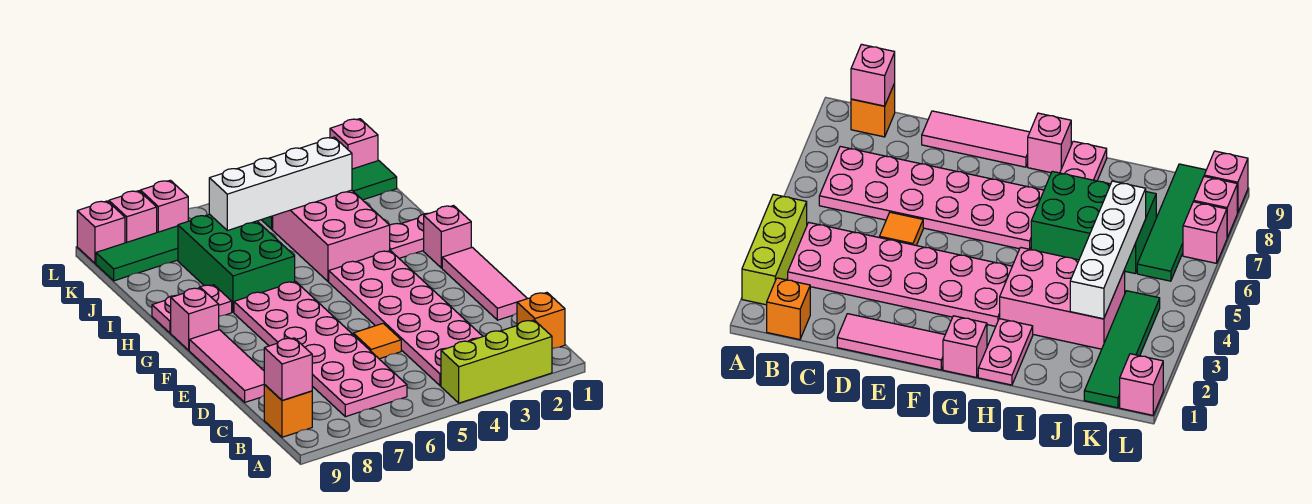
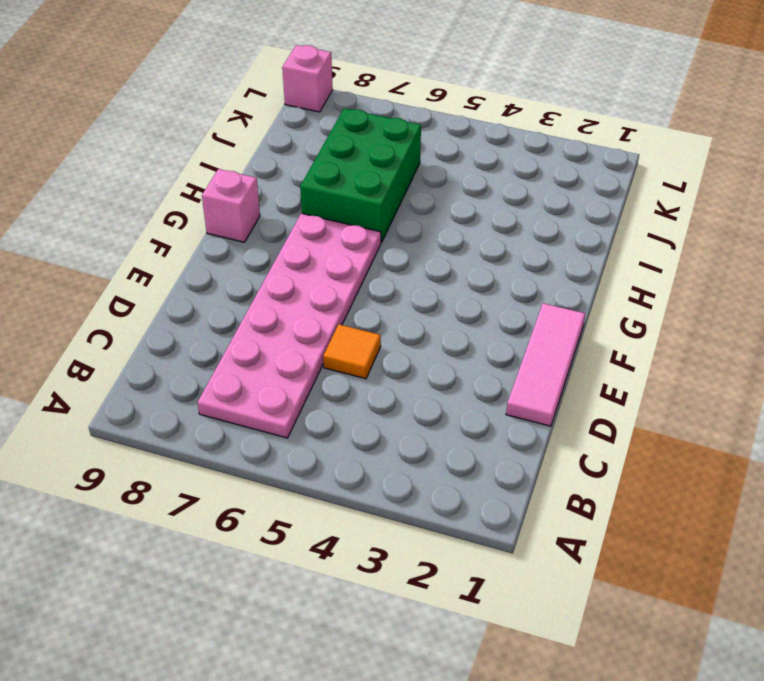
none -> lime brick A2:A4 level 1
none -> orange brick B1 level 1
none -> pink plate B3:G4 level 1

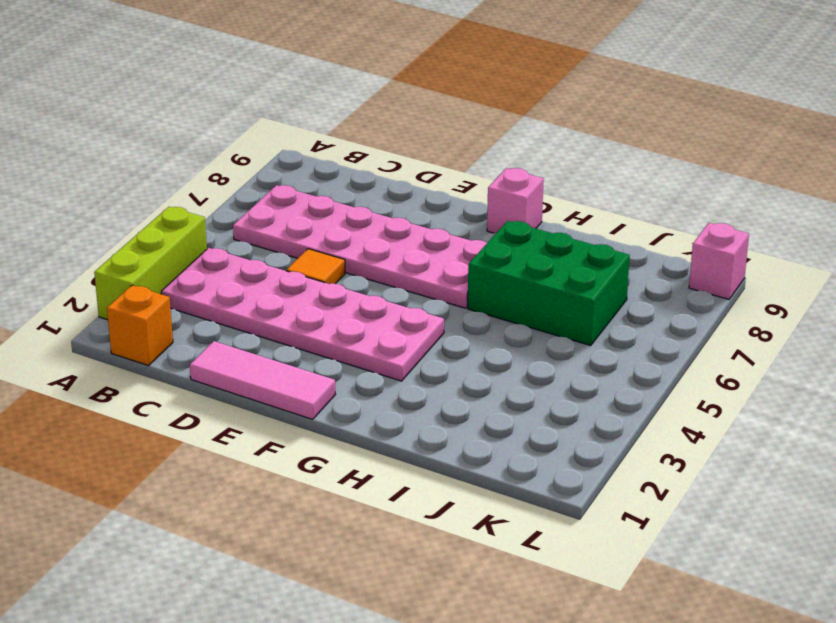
none -> orange brick B9 level 1
none -> pink tile D9:F9 level 1
none -> pink brick G1 level 1

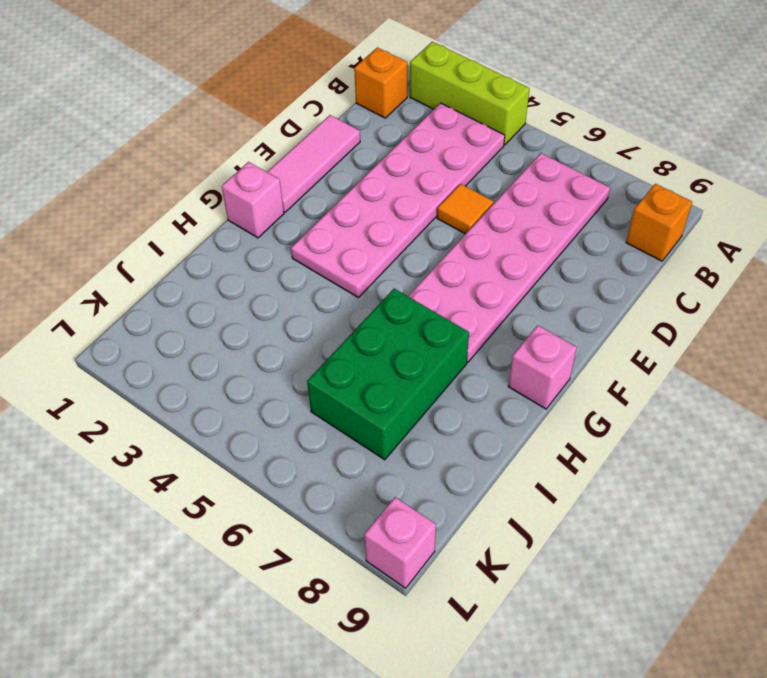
none -> pink tile D9:F9 level 1
none -> pink plate H1:H2 level 1
none -> pink brick H3:J4 level 1

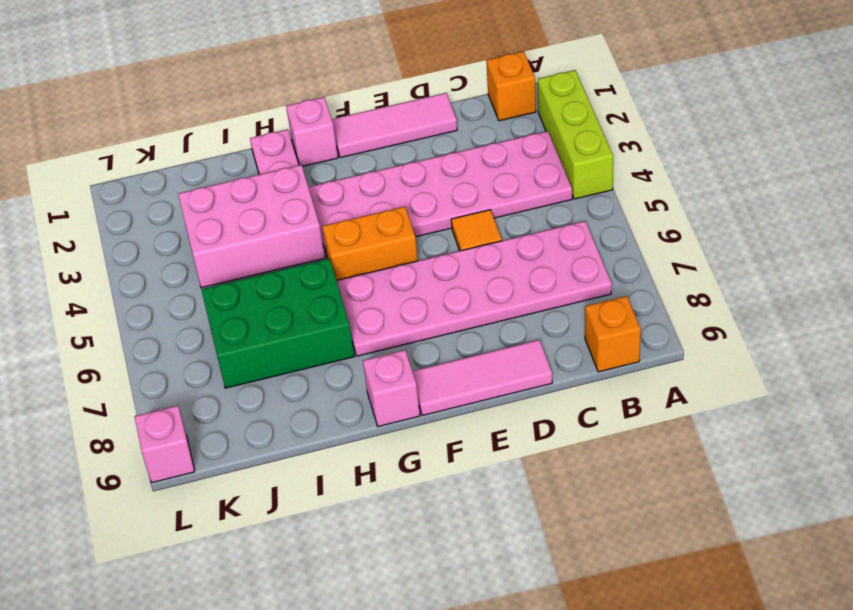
orange brick F5:G5 level 1 -> none
none -> pink plate H8:H9 level 1
none -> green tile K1:K4 level 1
none -> green tile K6:K9 level 1

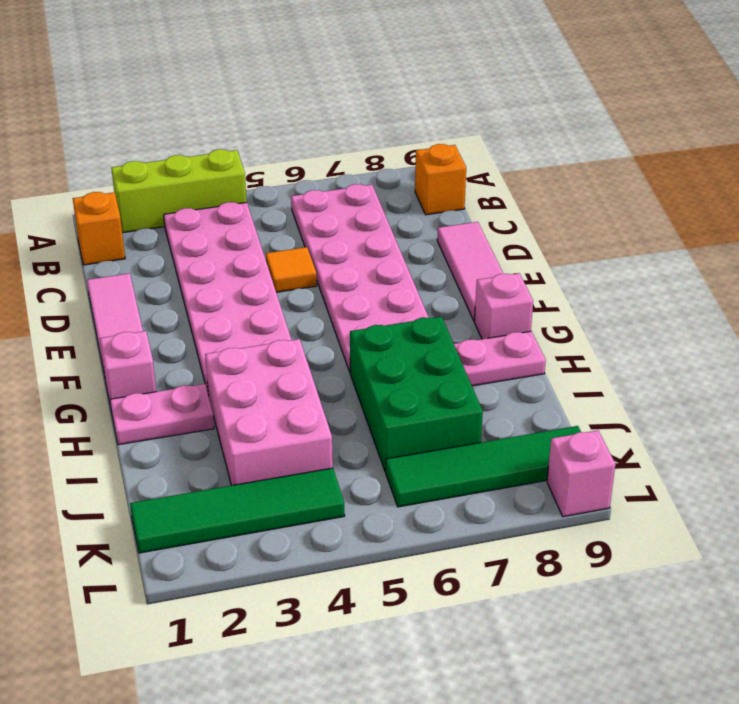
none -> pink brick L1 level 1
none -> pink brick L7 level 1
none -> pink brick L8 level 1

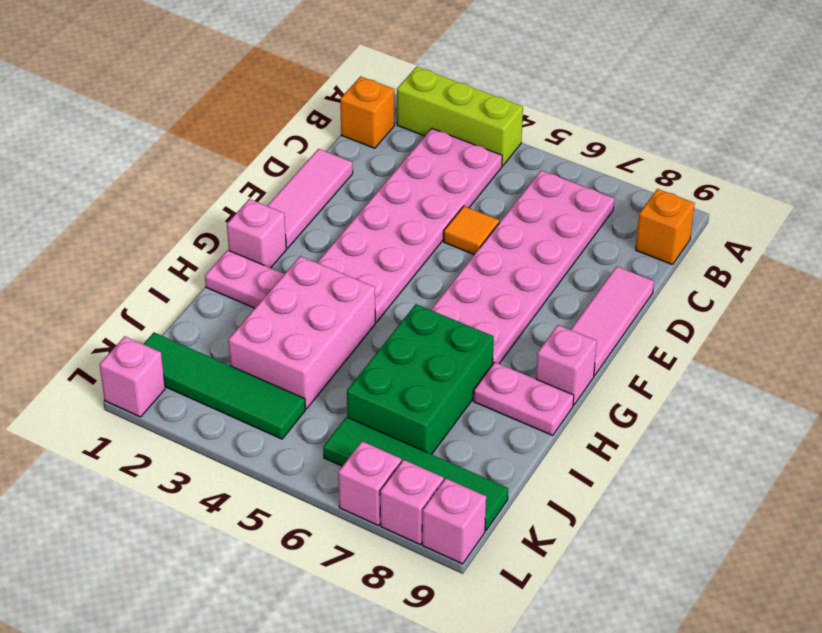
none -> pink brick B9 level 2
none -> white brick J3:J6 level 2

